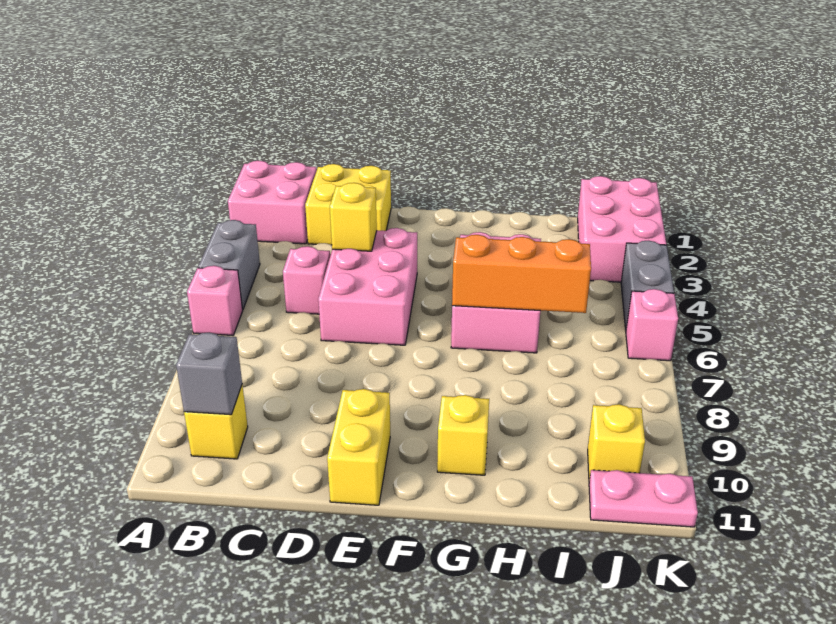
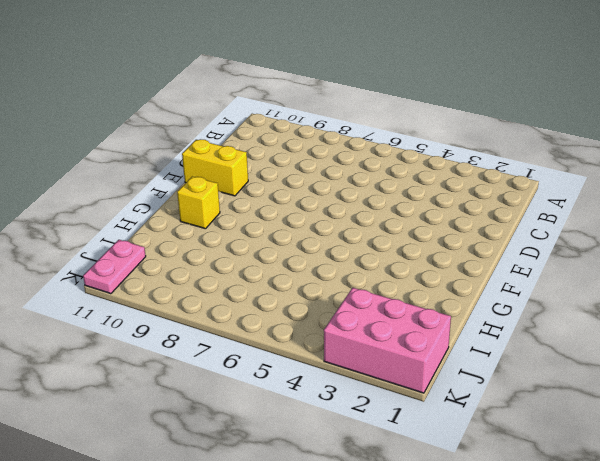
none -> pink brick A1:B2 level 1
none -> grey brick A4:A5 level 1
none -> pink brick A6 level 1

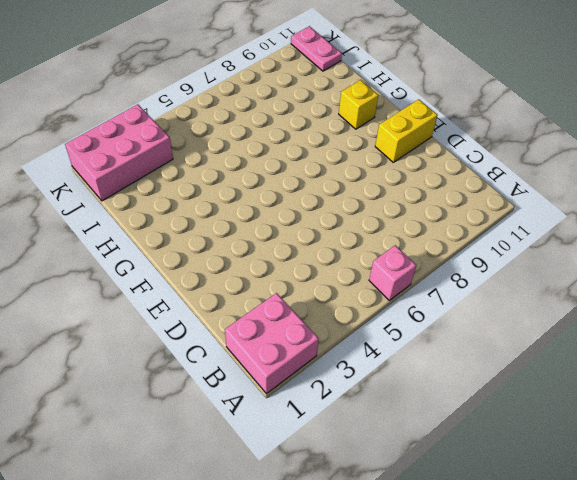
none -> grey brick A4:A5 level 1
none -> yellow brick B10 level 1
none -> yellow brick C1:D2 level 1

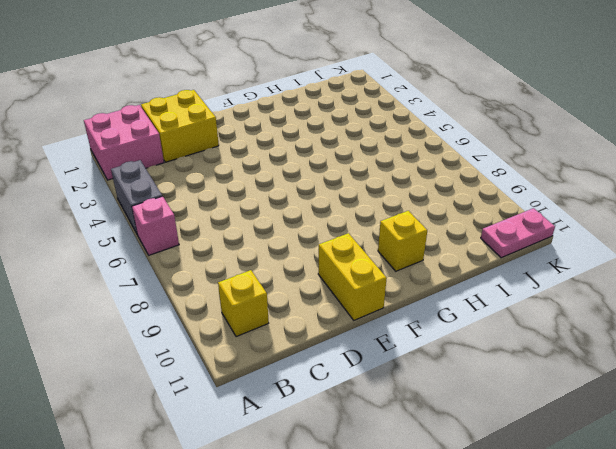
none -> pink brick C5 level 1
none -> pink brick D4:E6 level 1
none -> pink brick G4:H6 level 1

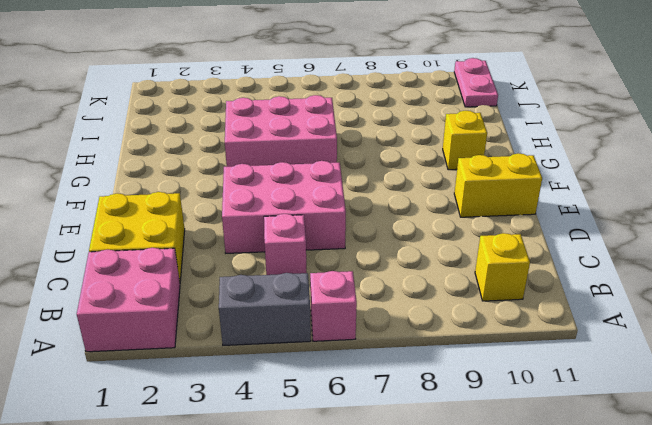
none -> pink brick J1:K3 level 1
none -> yellow brick J10 level 1
none -> grey brick K4:K5 level 1

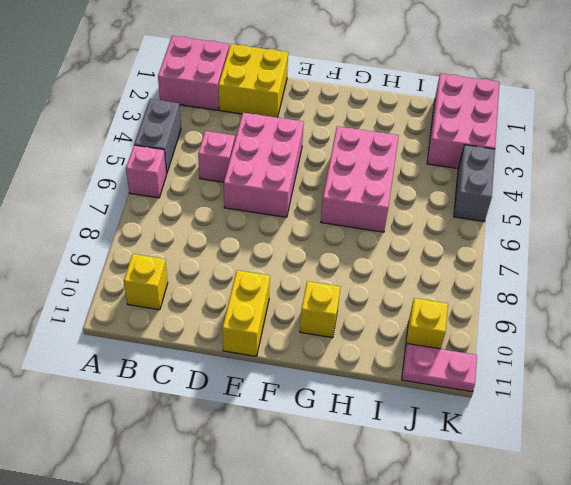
none -> pink brick K6 level 1
none -> grey brick B10 level 2
none -> yellow brick D4 level 2

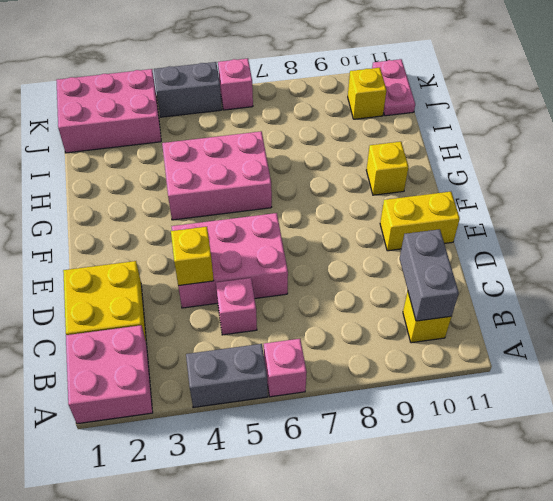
grey brick B10:C10 level 2 -> grey brick B10 level 2
none -> orange brick G6:I6 level 2

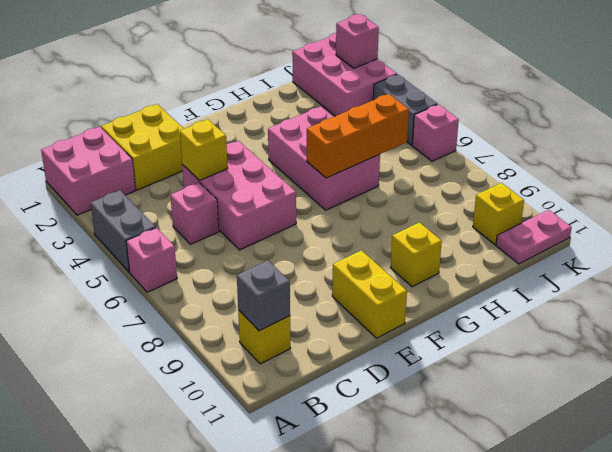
pink brick K2 level 2 -> none

